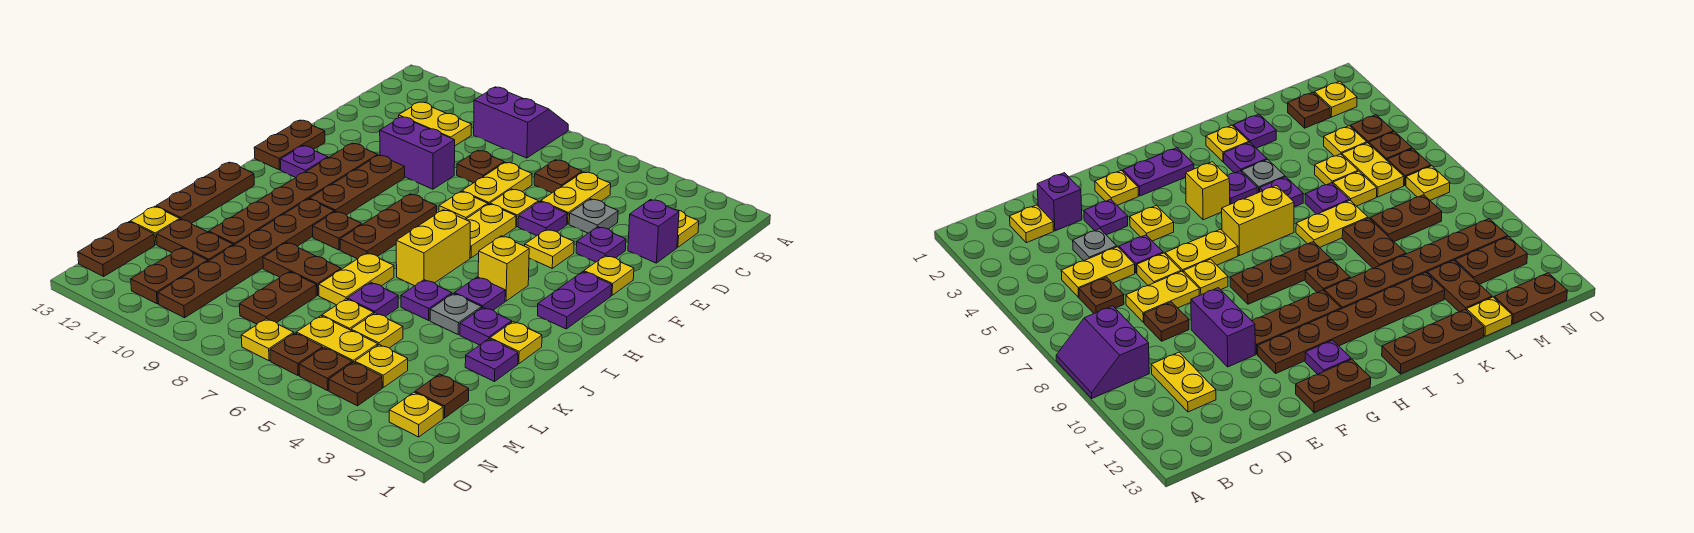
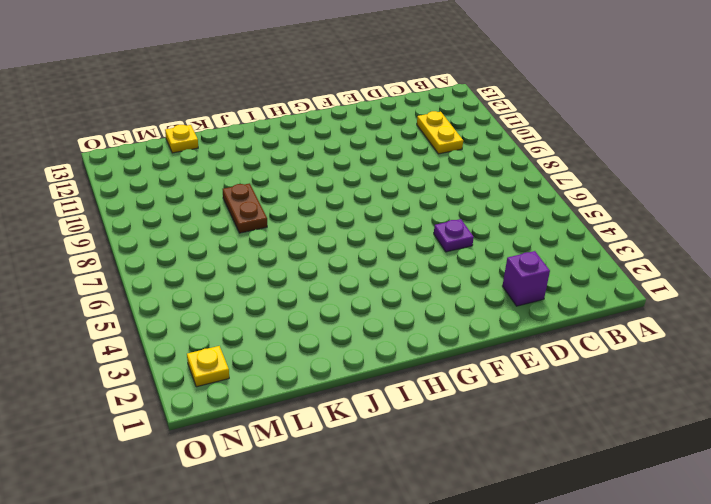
none -> purple slope A8:B9 level 1 top B
none -> yellow plate C2 level 1
none -> yellow plate C5:D5 level 1
none -> brown plate C6 level 1

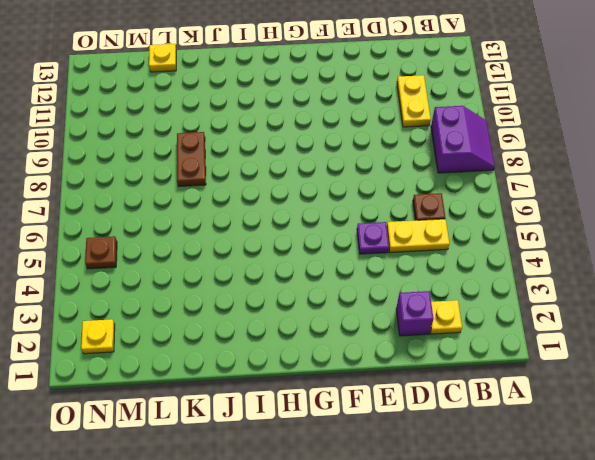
none -> grey plate D4 level 1
none -> yellow plate D7:E7 level 1
none -> brown plate D8 level 1
none -> purple plate E3 level 1

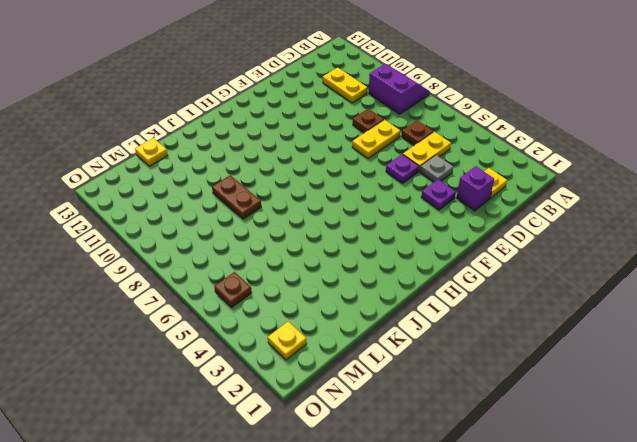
none -> yellow plate E6 level 1
none -> purple brick E9:E10 level 1
none -> yellow plate F2 level 1
none -> yellow plate F4 level 1

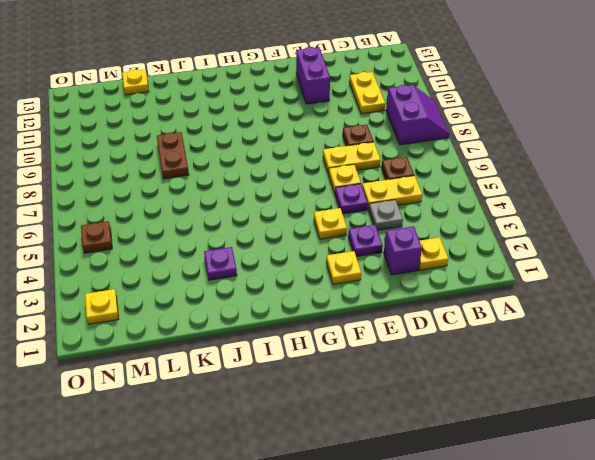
purple brick E11:E12 level 1 -> purple brick E9:E10 level 1
none -> yellow plate F6:G6 level 1
none -> yellow plate F7 level 1
none -> brown plate F10:H10 level 1
none -> brown plate F11:K11 level 1

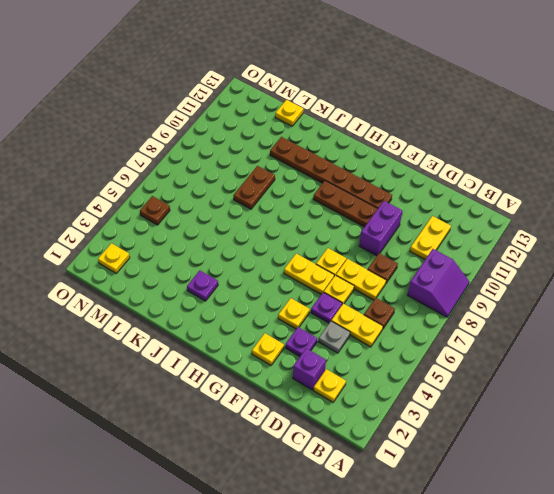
none -> brown plate F13:G13 level 1
none -> purple plate G2:H2 level 1
none -> brown plate G8:I8 level 1
none -> purple plate G12 level 1

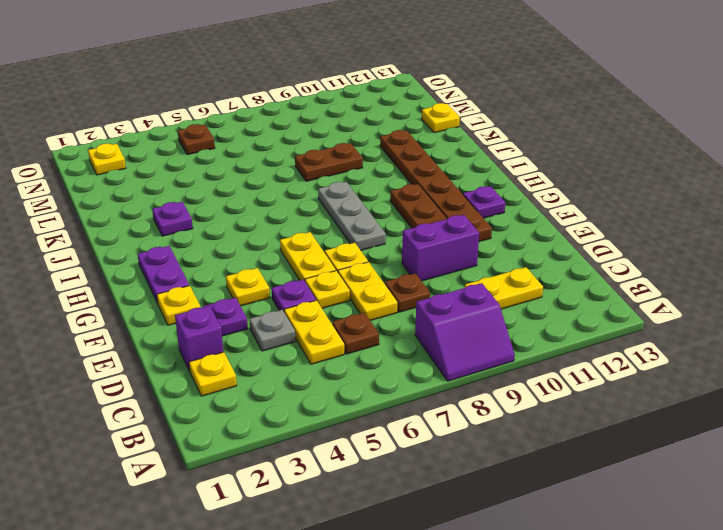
grey plate G8:I8 level 1 -> brown plate G8:I8 level 1
none -> brown plate F13:G13 level 1
none -> yellow brick H4 level 1
none -> yellow brick H6:I6 level 1
none -> purple plate I4 level 1

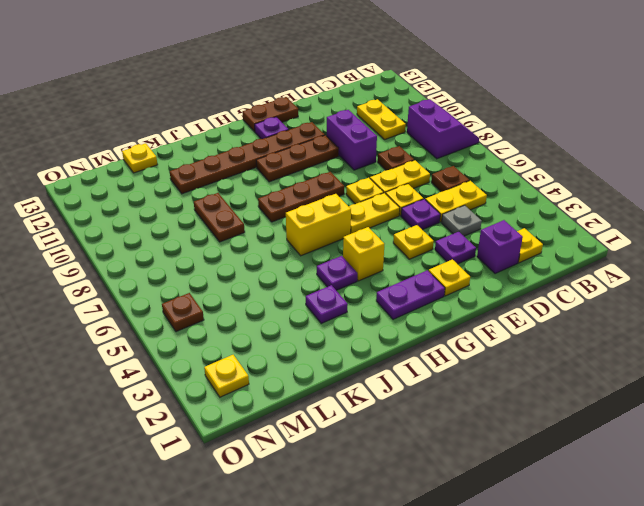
none -> brown plate I9 level 1
none -> brown plate I10:N10 level 1
none -> brown plate I13:K13 level 1
none -> yellow plate J2 level 1

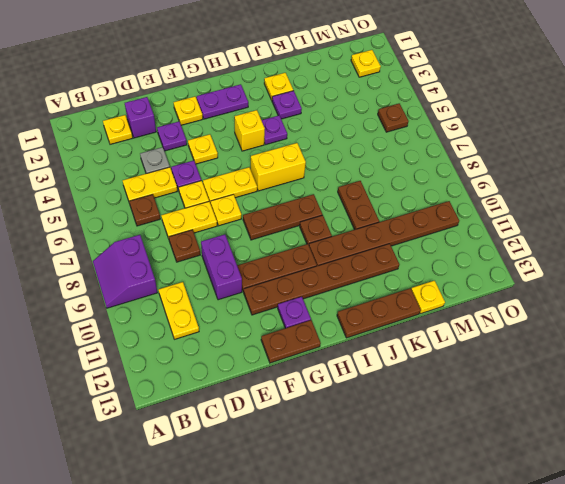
none -> grey plate J4 level 1
none -> purple plate J5 level 1
none -> yellow plate J7:K7 level 1
none -> purple plate K2 level 1

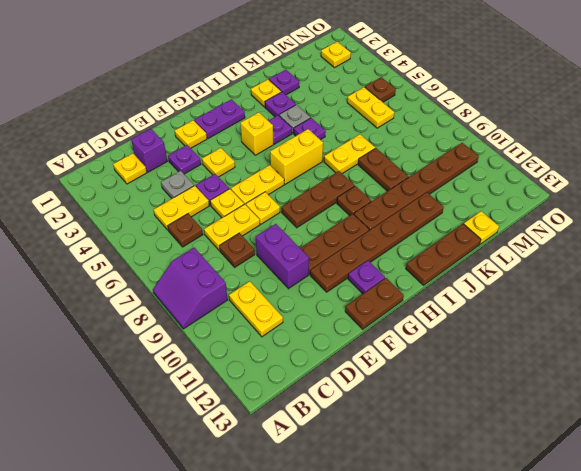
none -> purple plate K6 level 1
none -> yellow plate L5 level 1
none -> yellow plate L6 level 1
none -> brown plate L8:M8 level 1

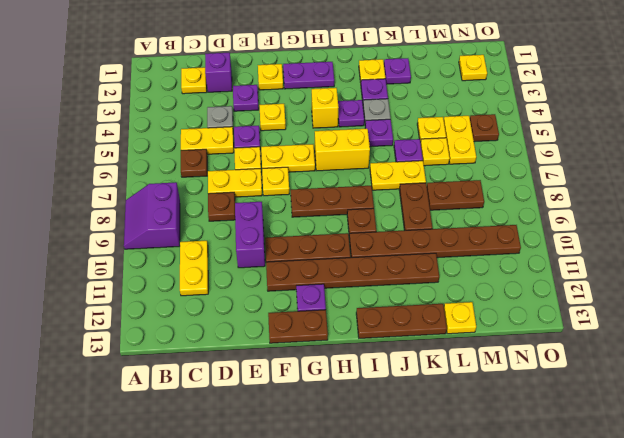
none -> brown plate L11:L12 level 1
none -> brown plate M2 level 1
none -> yellow plate M4 level 1
none -> brown plate M11:N11 level 1

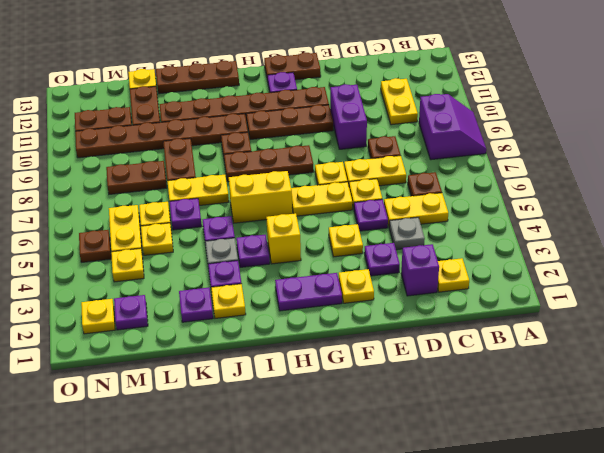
purple plate M2 level 1 -> brown plate M2 level 1
none -> brown plate M13:N13 level 1
none -> brown plate N4 level 1
none -> brown plate N6 level 1
none -> yellow plate N7 level 1

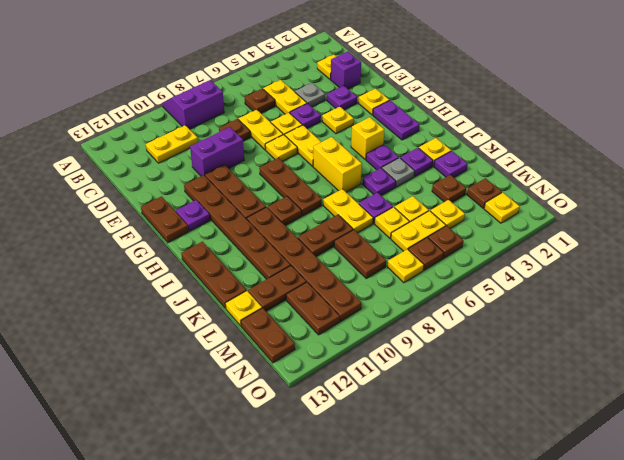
brown plate L3 level 1 -> brown plate N4 level 1

